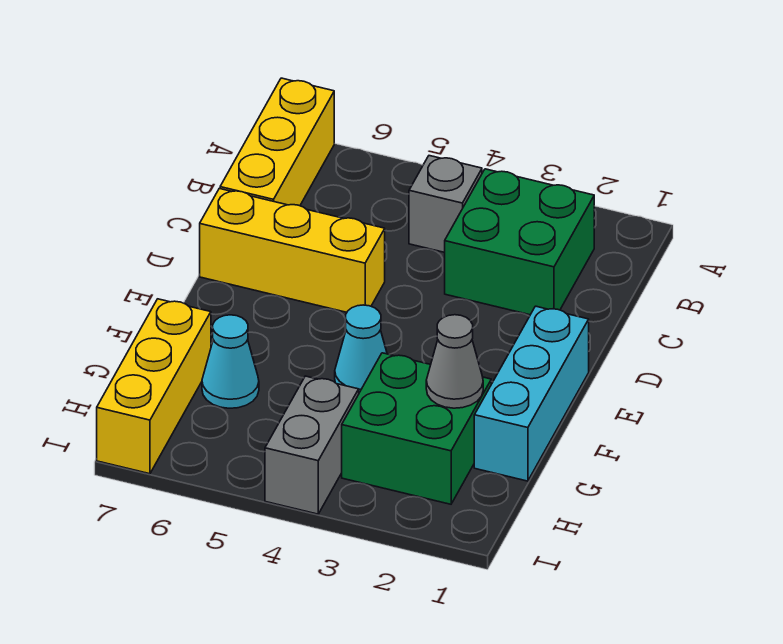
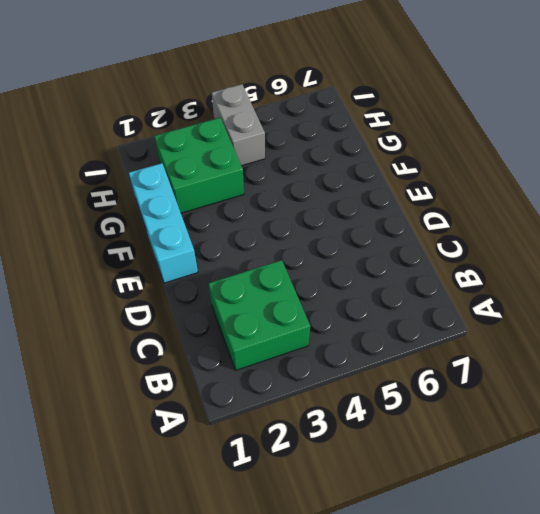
none -> yellow brick A7:C7 level 1
none -> grey brick B4 level 1

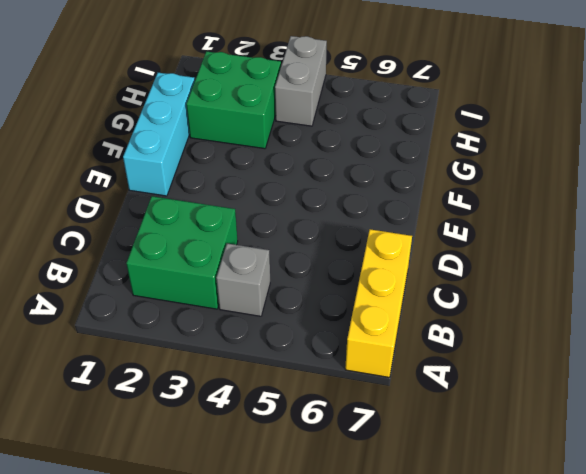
none -> yellow brick D5:D7 level 1
none -> cyan cone F4 level 1

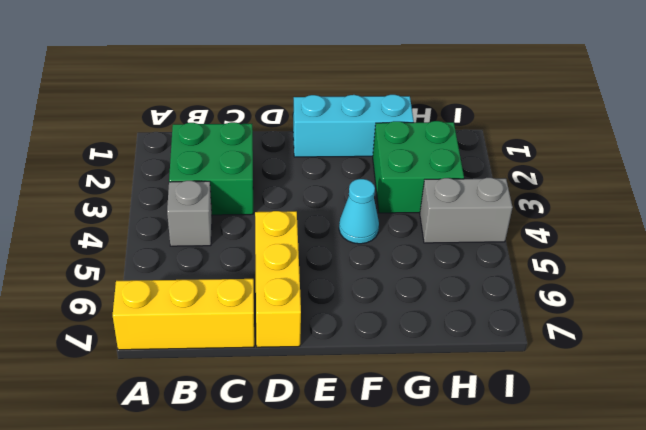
none -> cyan cone G6 level 1
none -> yellow brick G7:I7 level 1

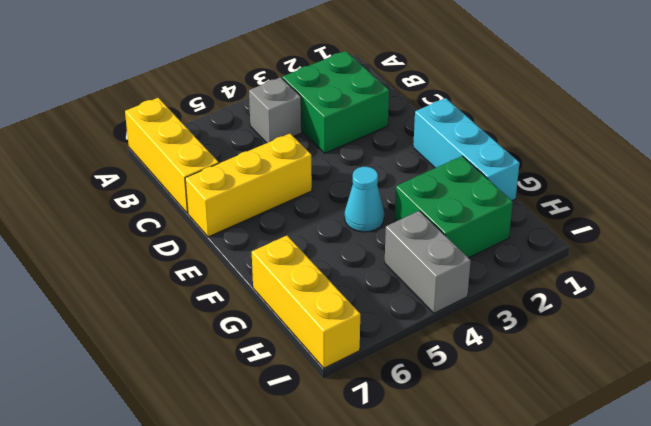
none -> cyan cone G6 level 1
none -> grey cone G2 level 2

